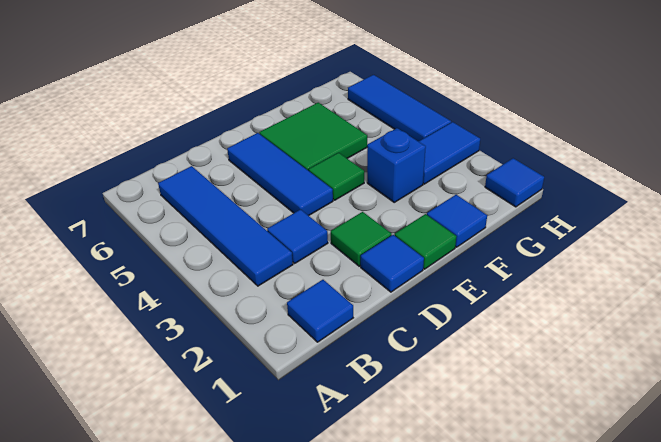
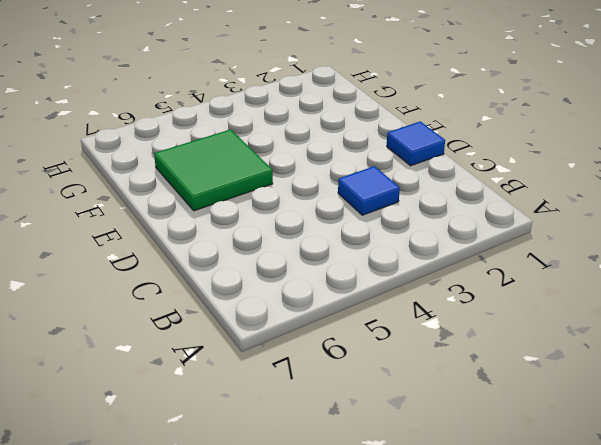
none -> blue tile B1 level 1
none -> blue tile B3:B6 level 1
none -> green tile D2 level 1

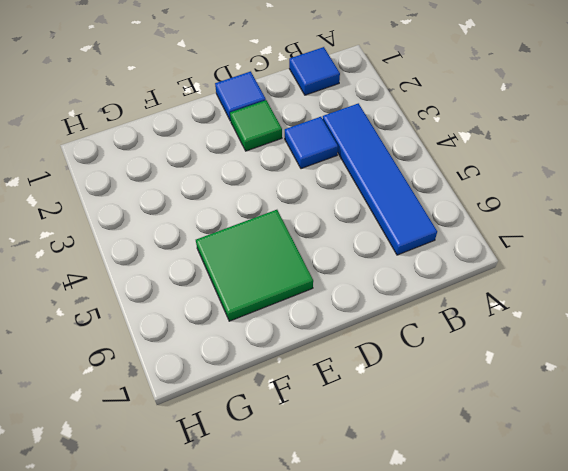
none -> blue tile D4:D6 level 1
none -> green tile E1 level 1
none -> green tile E4 level 1

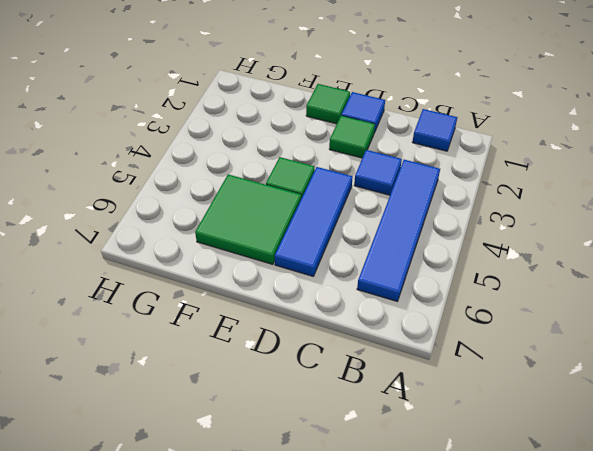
none -> blue tile F1 level 1
none -> blue brick F3 level 1
none -> blue tile G3:H3 level 1

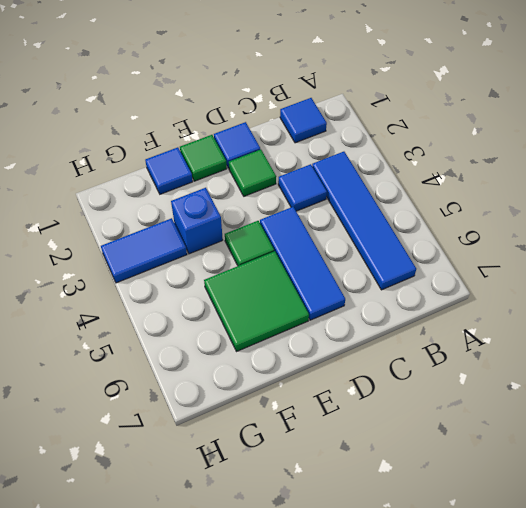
none -> blue tile H1 level 1
none -> blue tile H4:H6 level 1

